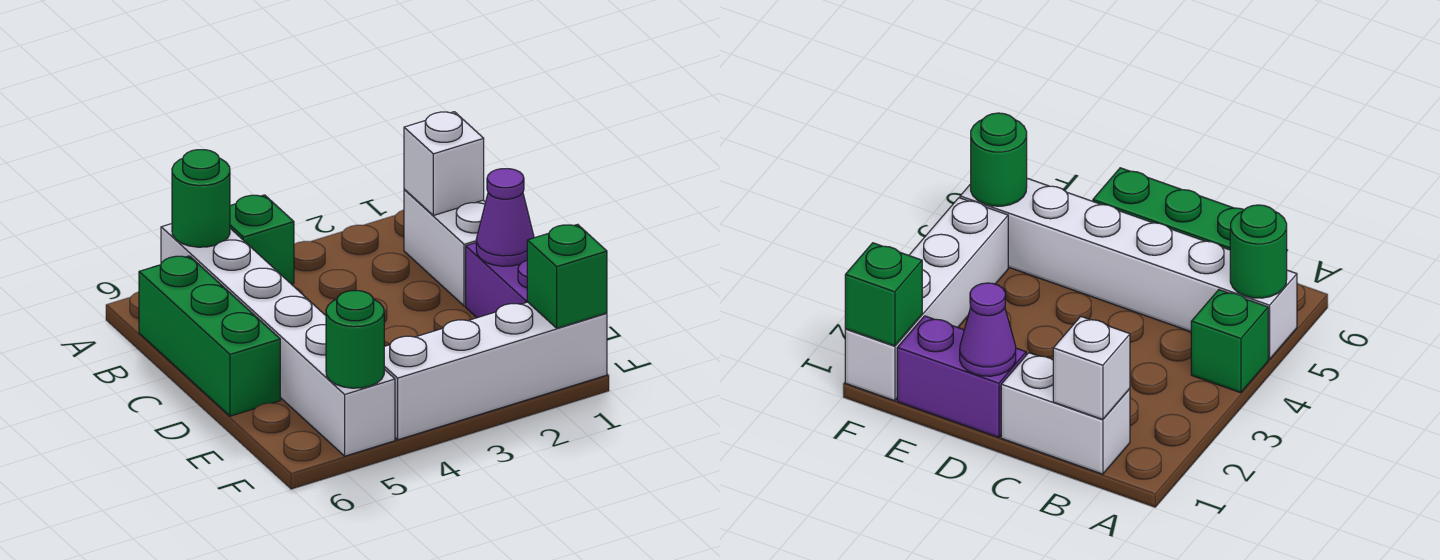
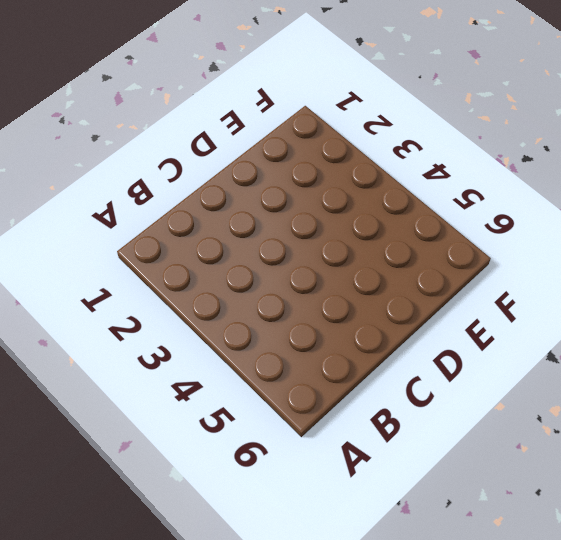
none -> green brick A4 level 1
none -> white brick A5:F5 level 1

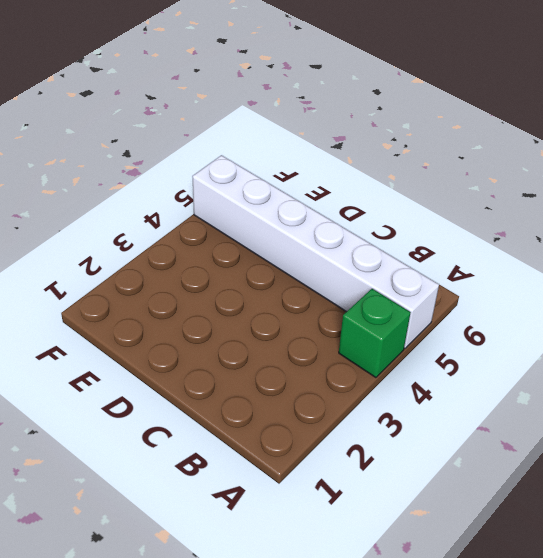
none -> white brick B1:C1 level 1
none -> green brick B6:D6 level 1

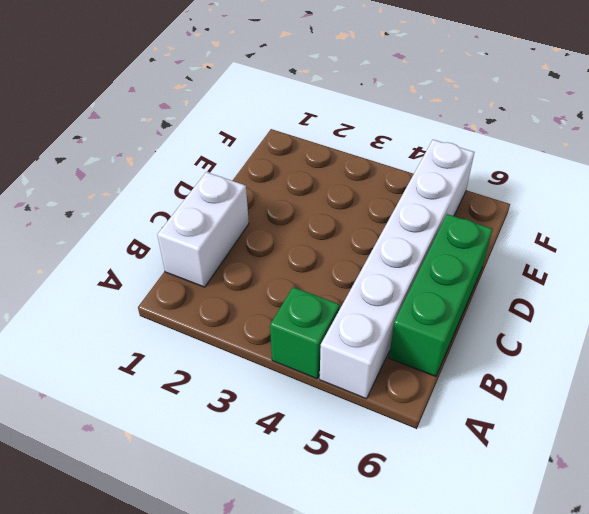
none -> purple brick D1:E1 level 1
none -> white brick F1:F4 level 1

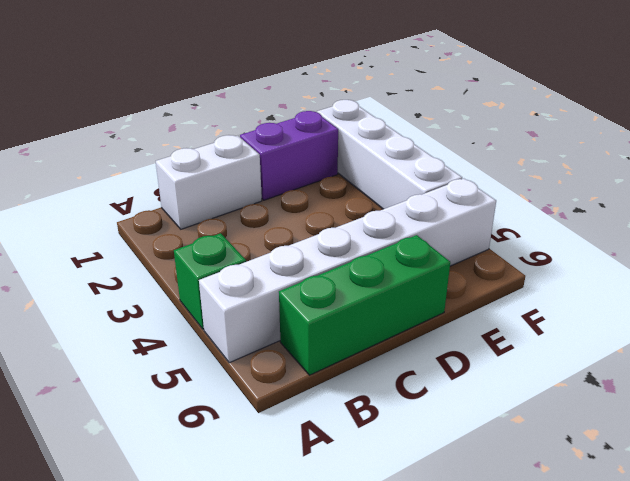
none -> green round brick A5 level 2
none -> white brick B1 level 2

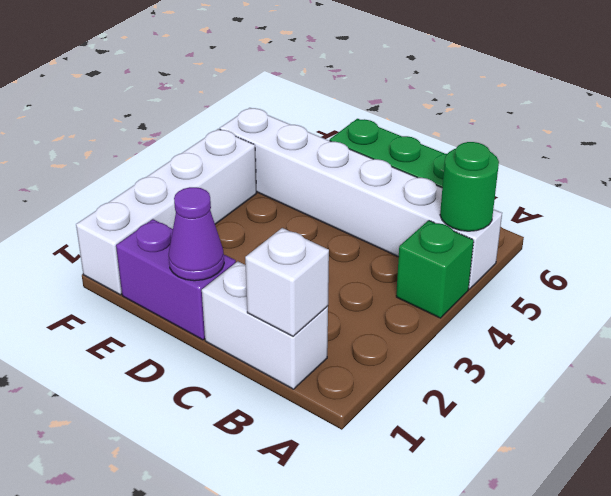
none -> green brick F1 level 2
none -> green round brick F5 level 2

